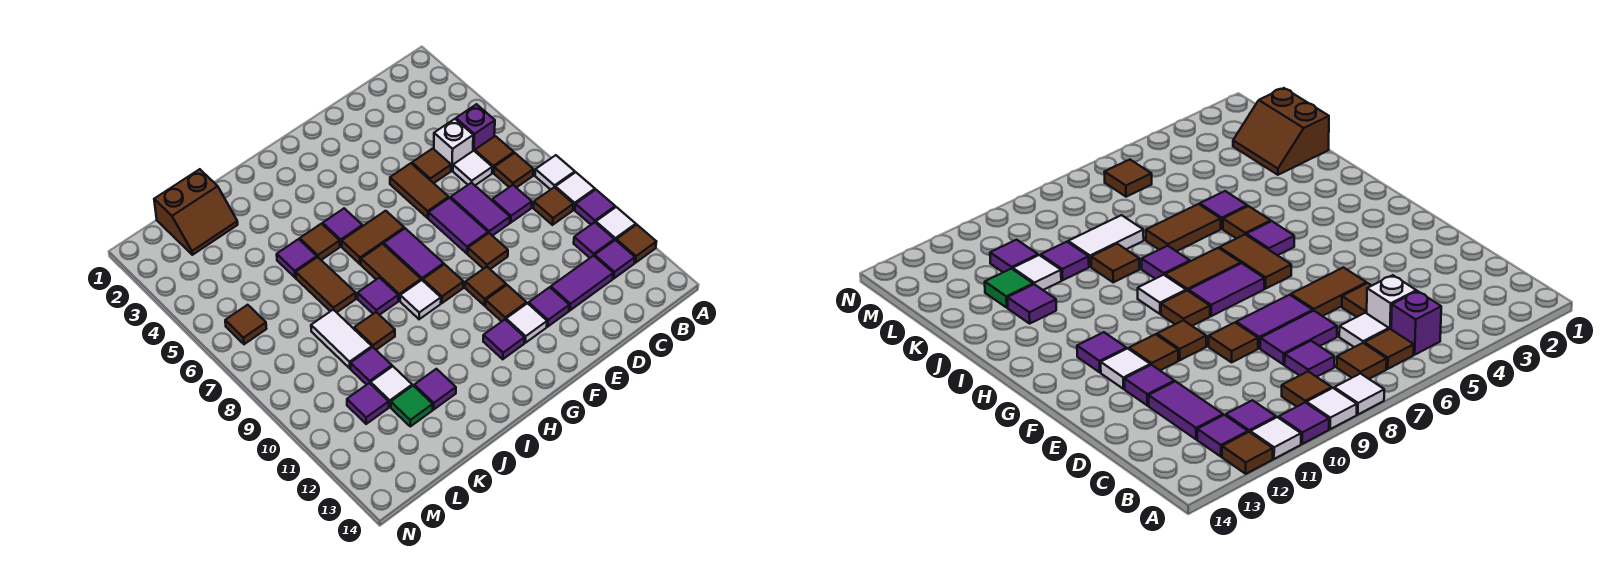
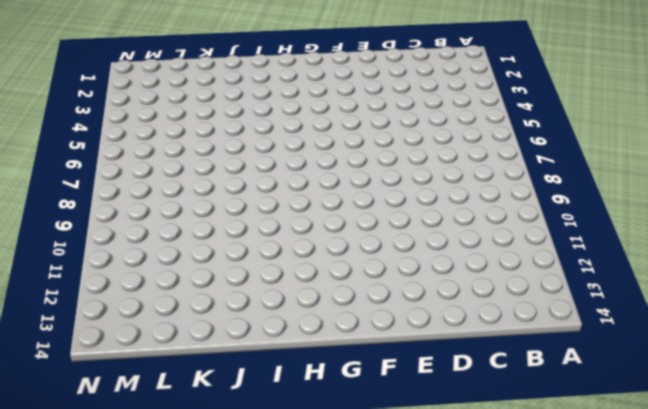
none -> white tile A8 level 1
none -> white tile A9 level 1
none -> purple tile A10 level 1
none -> white tile A11 level 1

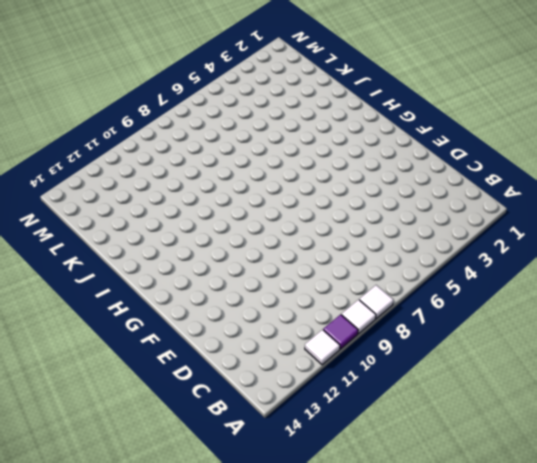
none -> brown tile A12 level 1
none -> purple brick B5 level 1
none -> brown tile B6 level 1
none -> brown tile B7 level 1

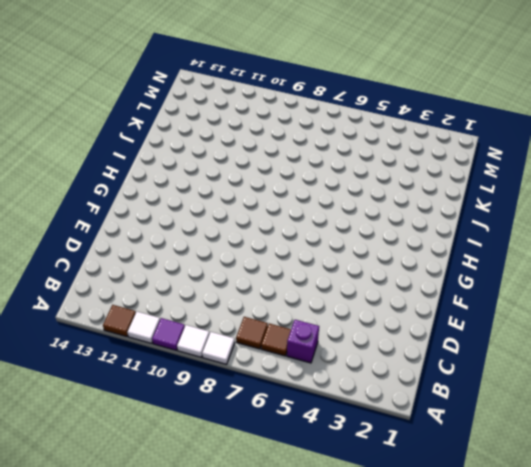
none -> brown tile B9 level 1
none -> purple tile B11 level 1
none -> purple tile B12 level 1
none -> white brick C5 level 1

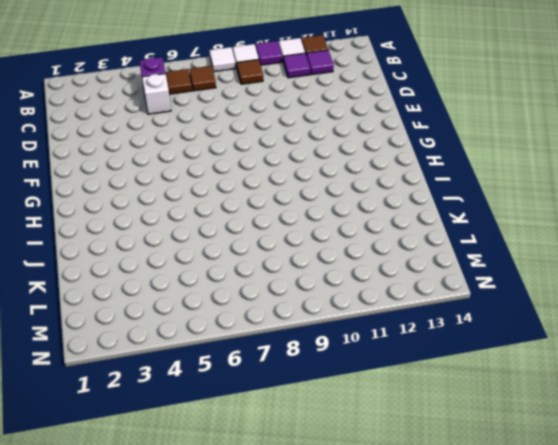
none -> white tile C6 level 1
none -> purple tile C8 level 1
none -> purple tile C12:D12 level 1
none -> brown tile D5 level 1

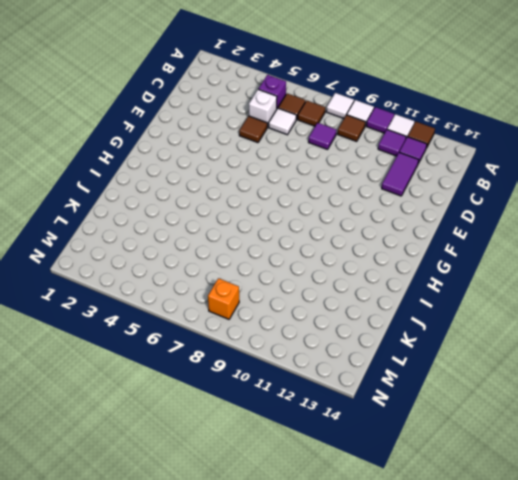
orange brick M8 level 1 -> none
none -> purple tile D7:D8 level 1
none -> brown tile E5:E6 level 1
none -> purple tile E7:E8 level 1
none -> brown tile E9 level 1

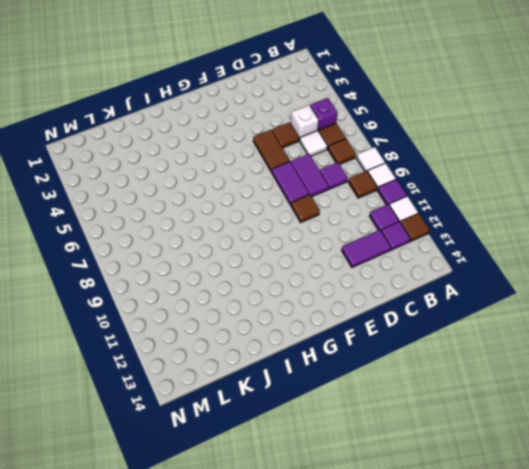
none -> purple tile E12 level 1
none -> brown tile F10 level 1
none -> brown tile F11 level 1
none -> white tile F12 level 1

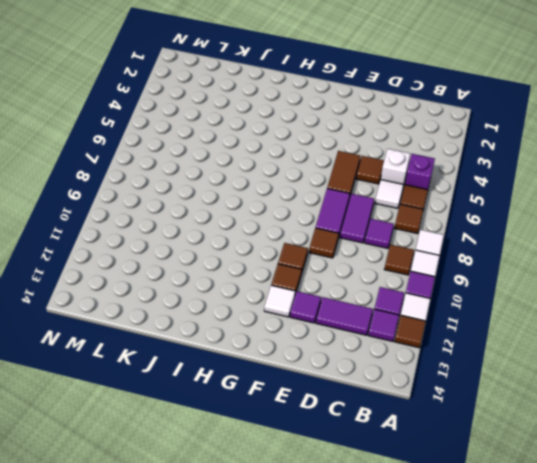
none -> brown tile G6:H6 level 1
none -> purple tile G7:G8 level 1
none -> brown tile G9 level 1
none -> purple tile G12 level 1

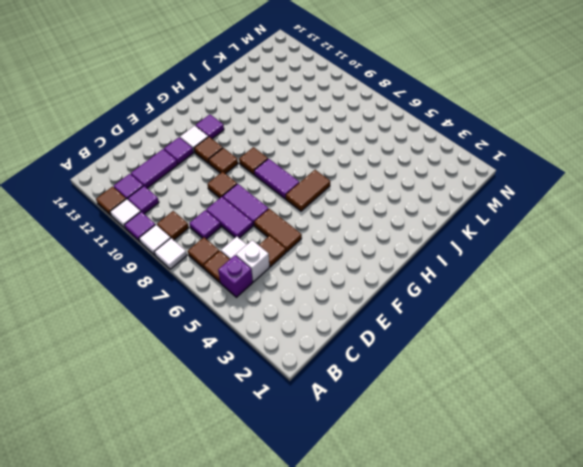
none -> purple tile H5 level 1
none -> brown tile H7:H8 level 1
none -> white tile H9 level 1
none -> brown tile I5 level 1

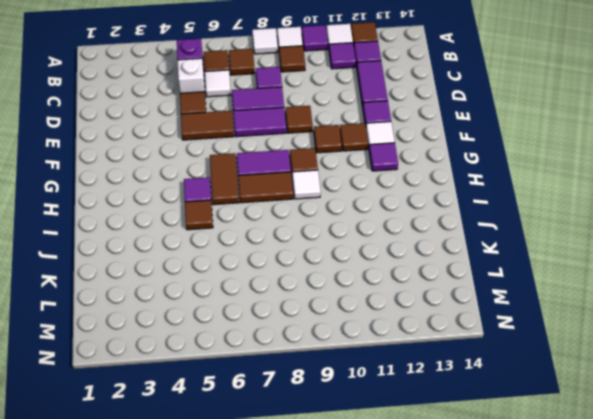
none -> purple tile I8 level 1
none -> purple tile J5 level 1
none -> brown tile J6:J7 level 1
none -> brown tile J9 level 1

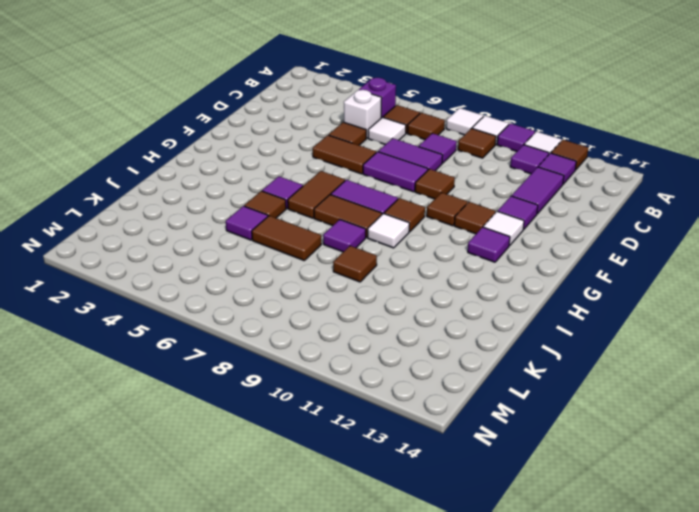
none -> purple tile J12 level 1
none -> brown slope K1:L2 level 1 top 1
none -> white tile K8:K9 level 1
none -> purple tile K10 level 1

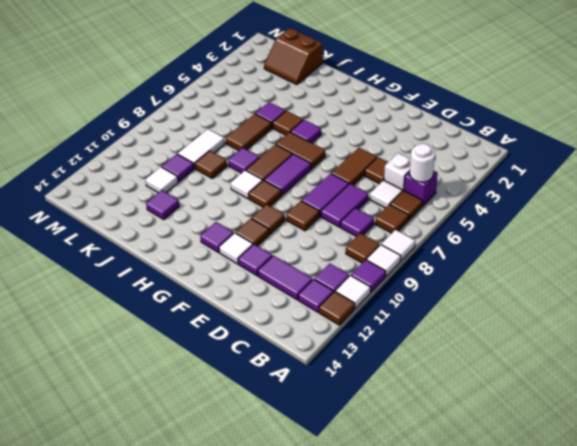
white round brick B5 level 2 -> none
none -> green tile K12 level 1
none -> purple tile L11 level 1
none -> brown tile M6 level 1

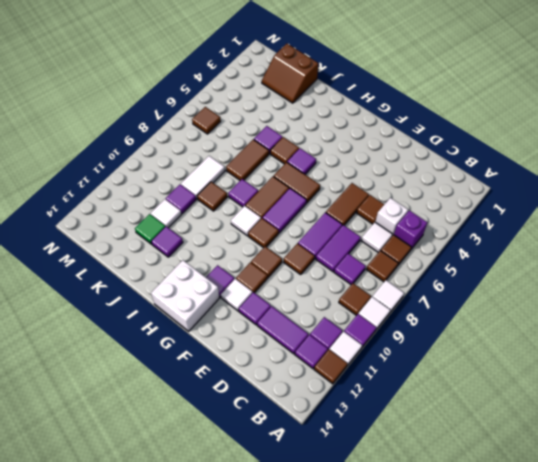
white brick G13:H14 level 1 -> none
none -> purple tile L11 level 1

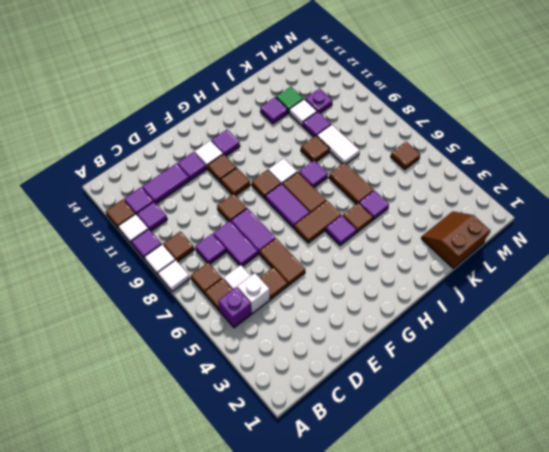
purple plate L11 level 1 -> purple tile L11 level 1

